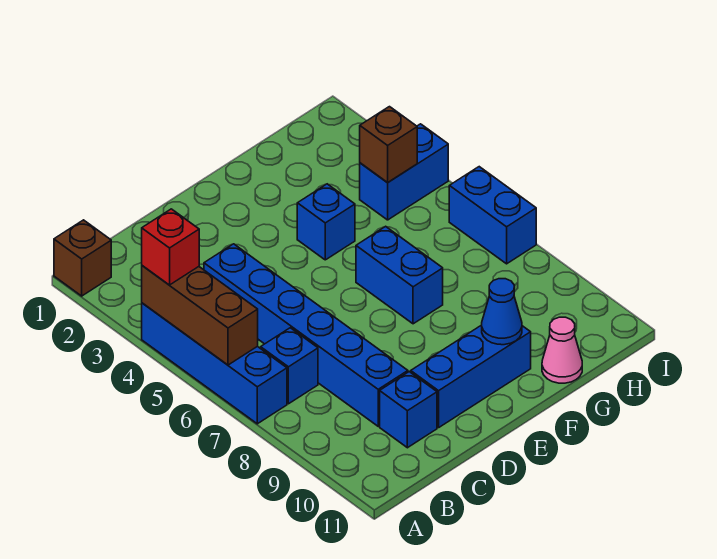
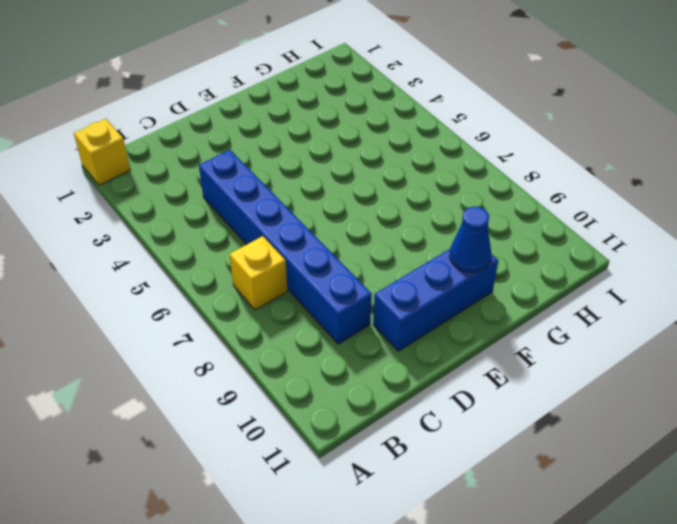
yellow brick A1 level 1 -> brown brick A1 level 1
yellow brick B7 level 1 -> blue brick B7 level 1
none -> blue brick A4:A7 level 1
none -> blue brick C10 level 1
none -> blue brick F4 level 1

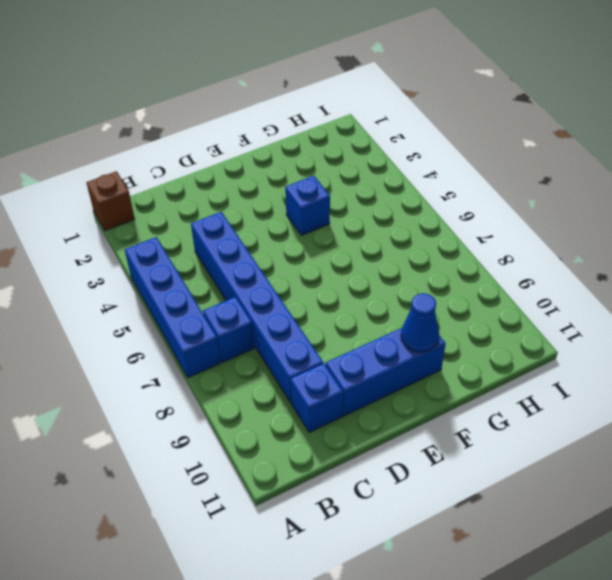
none -> blue brick F6:F7 level 1
none -> pink cone G11 level 1
none -> blue brick H4:I4 level 1

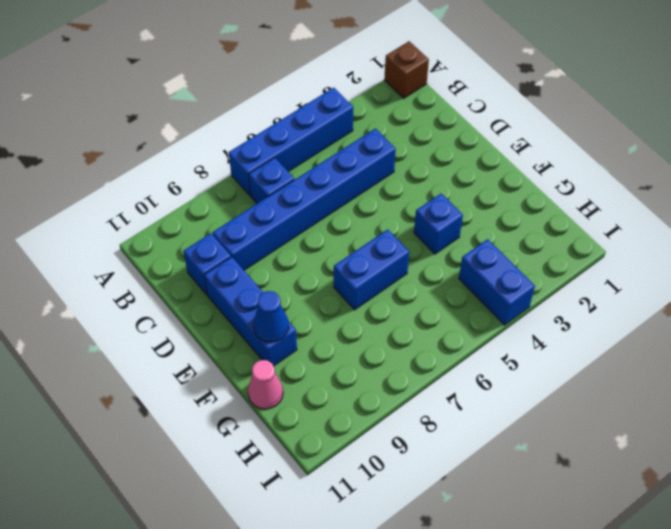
none -> blue brick I6:I7 level 1
none -> brown brick A4:A6 level 2
none -> brown brick H4 level 2

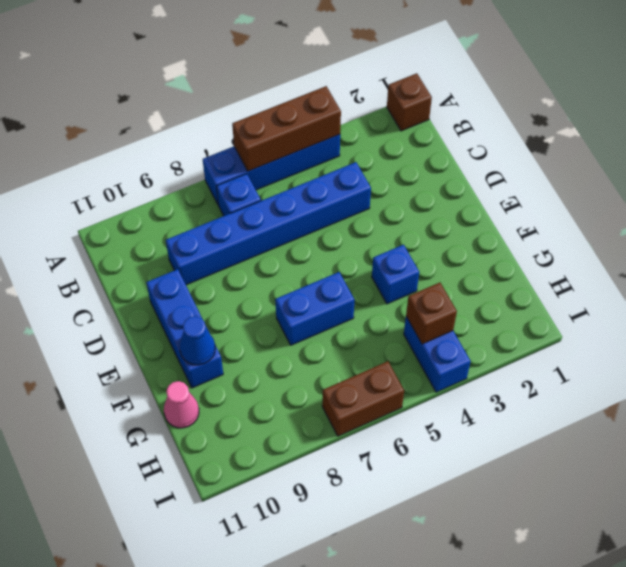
brown brick I6:I7 level 1 -> blue brick I6:I7 level 1
none -> blue brick C10 level 1
none -> red brick A4 level 3

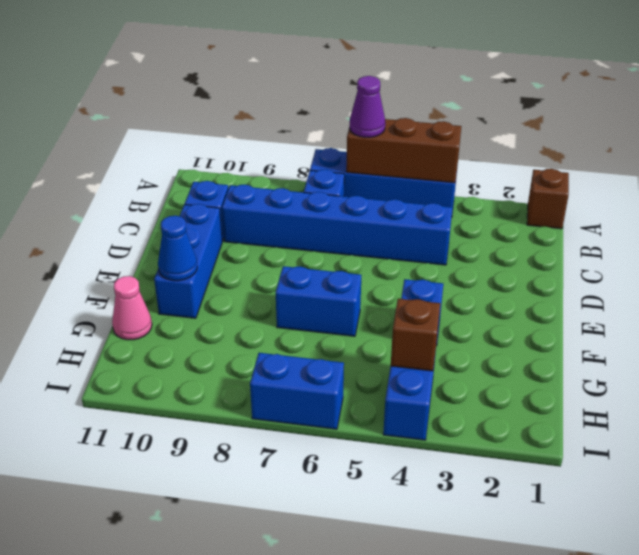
purple cone A6 level 3 -> none
none -> red brick A4 level 3

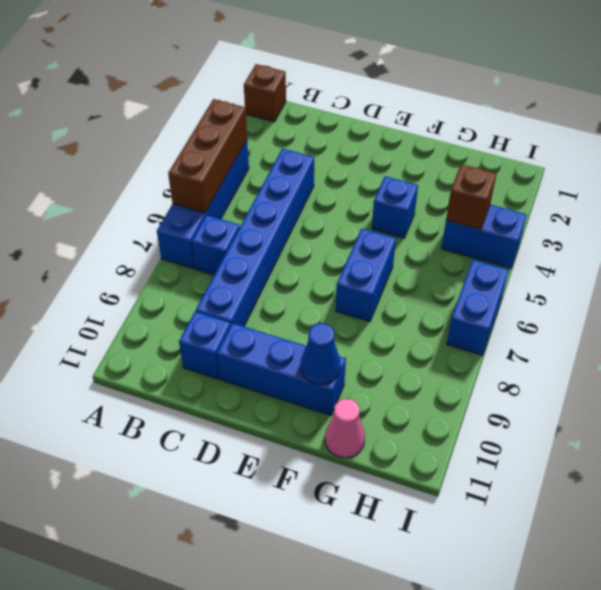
none -> red brick A4 level 3

